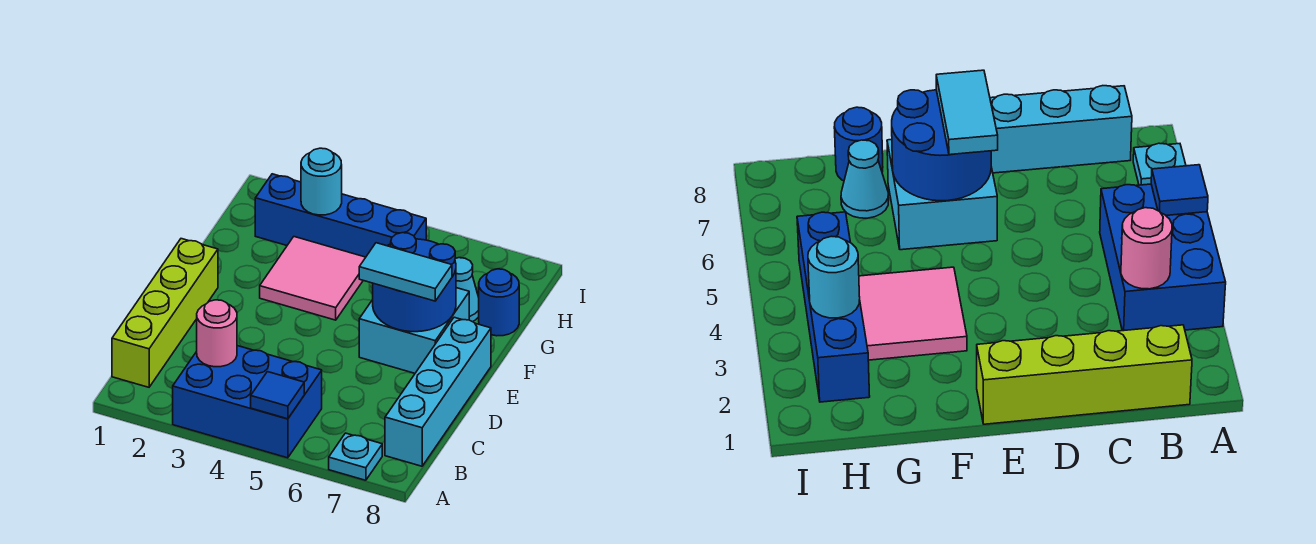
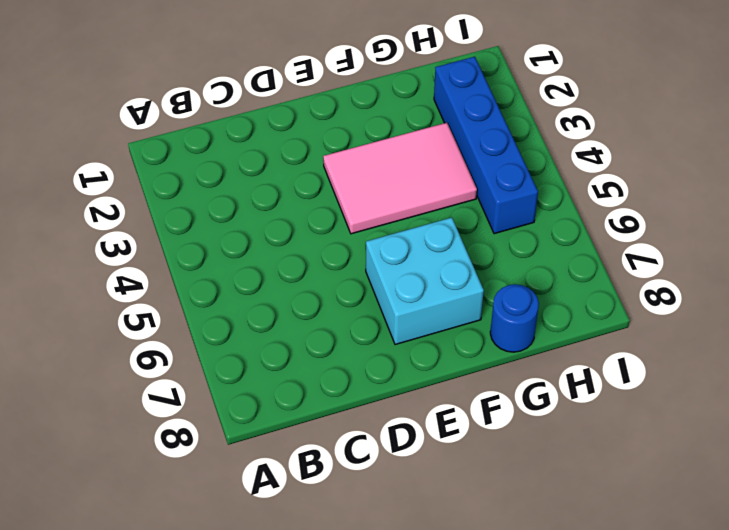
pink tile E3:G4 level 1 -> pink tile F3:G4 level 1
none -> blue brick A3:B5 level 1
none -> cyan plate A7 level 1
none -> lime brick B1:E1 level 1

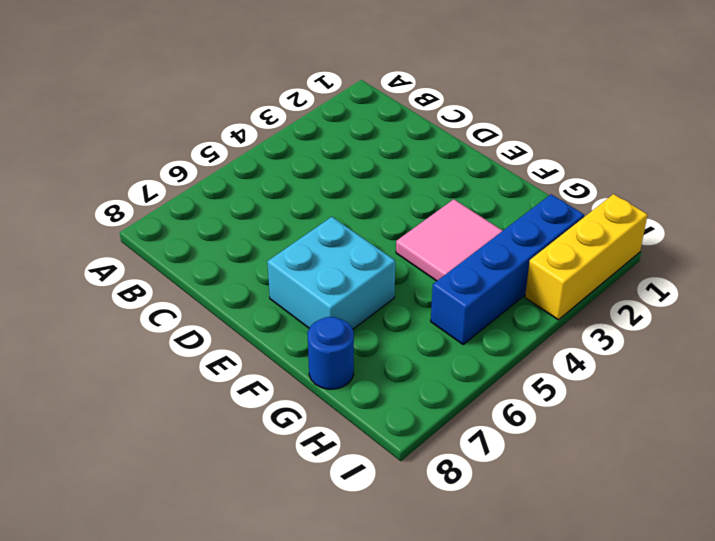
yellow brick I1:I3 level 1 -> none
none -> blue brick A3:B5 level 1
none -> cyan plate A7 level 1
none -> lime brick B1:E1 level 1

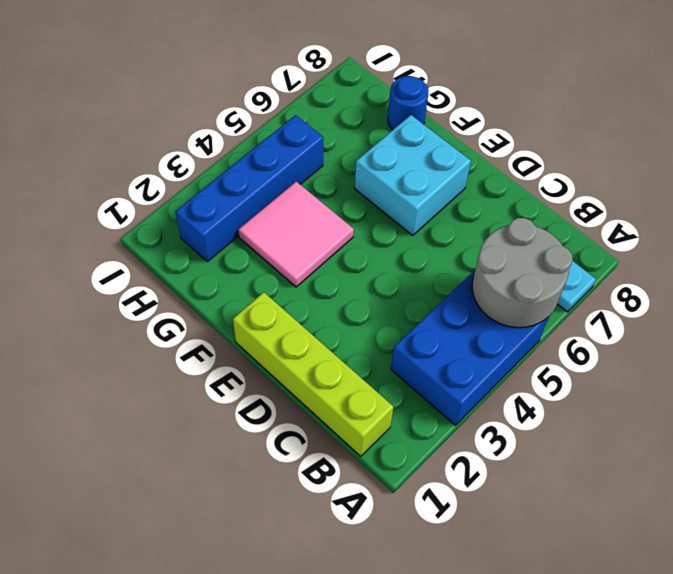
grey round brick A5:B6 level 2 -> blue tile A5 level 2
none -> cyan brick B8:E8 level 1
none -> cyan cone G7 level 1
none -> pink round brick B3 level 2

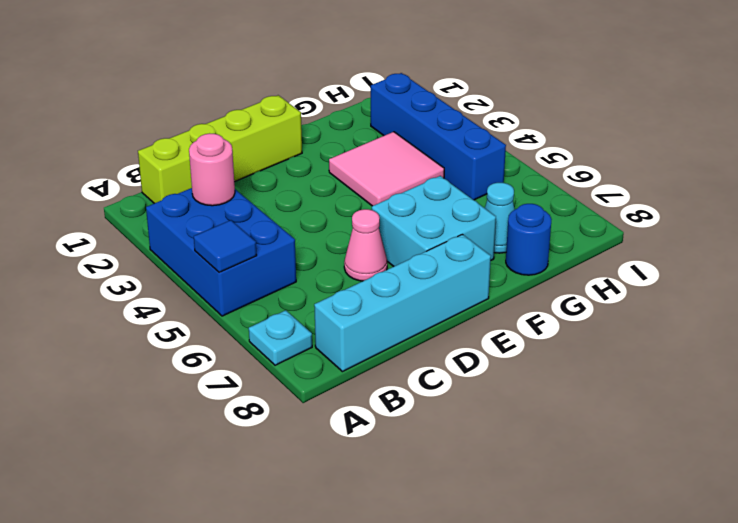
pink cone D6 level 1 -> none
none -> blue round brick E6:F7 level 2
none -> cyan round brick H3 level 2
none -> cyan tile E6:E7 level 3

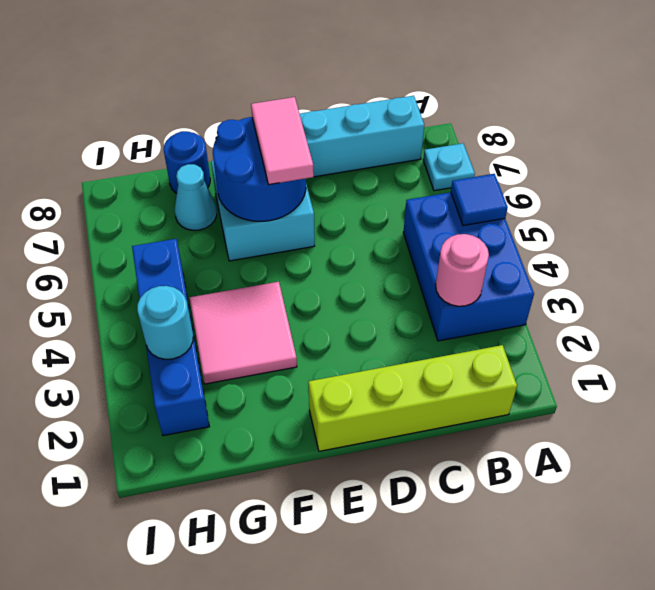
pink tile E6:E7 level 3 -> cyan tile E6:E7 level 3

